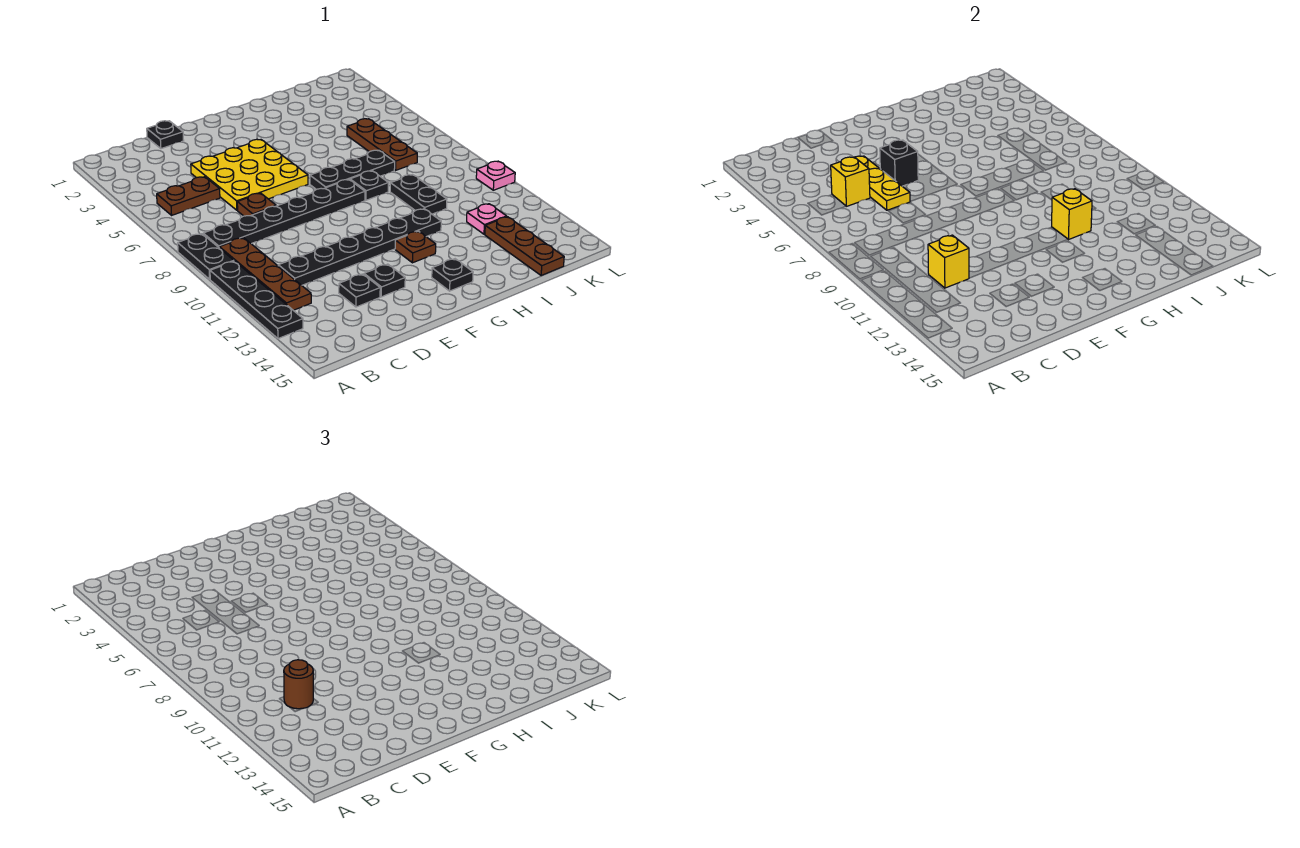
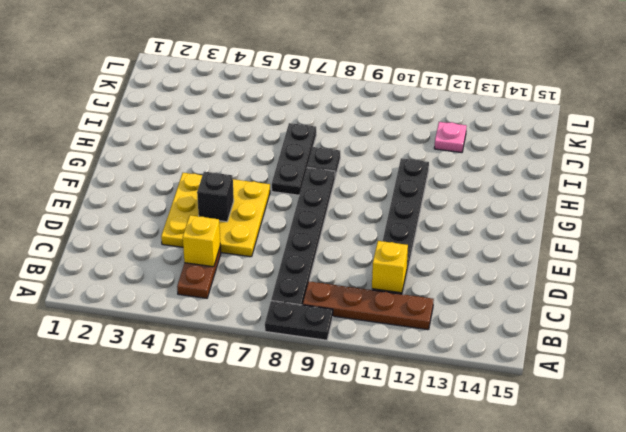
none -> black plate A10:A13 level 1
none -> black plate D1 level 1
none -> brown plate D7 level 1

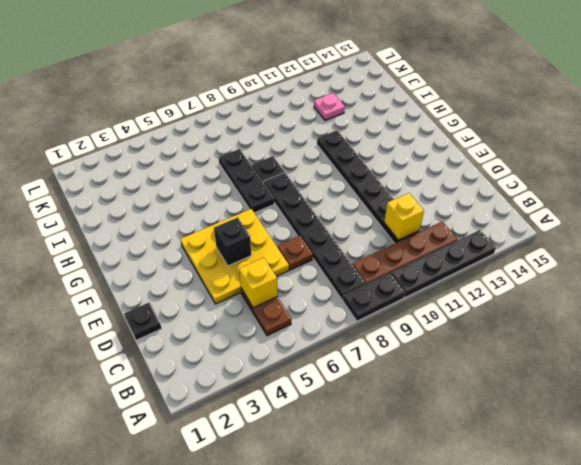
none -> black plate D13 level 1
none -> black plate E13 level 1
none -> brown plate G12 level 1

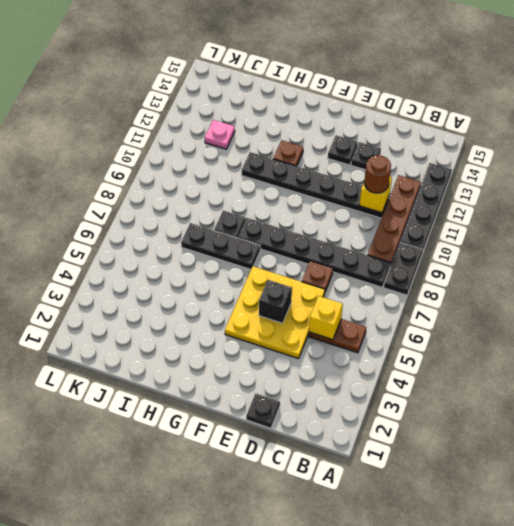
none -> black plate G14 level 1
none -> black plate I9:I10 level 1
none -> brown plate J5:J7 level 1

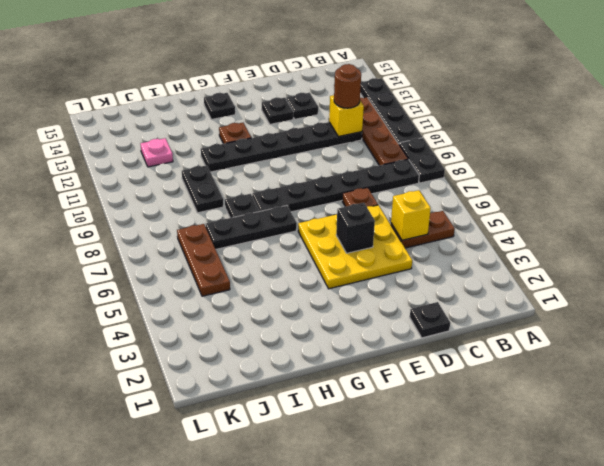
none -> brown plate J13:J15 level 1
none -> pink plate L10 level 1
none -> yellow plate D4:D6 level 2

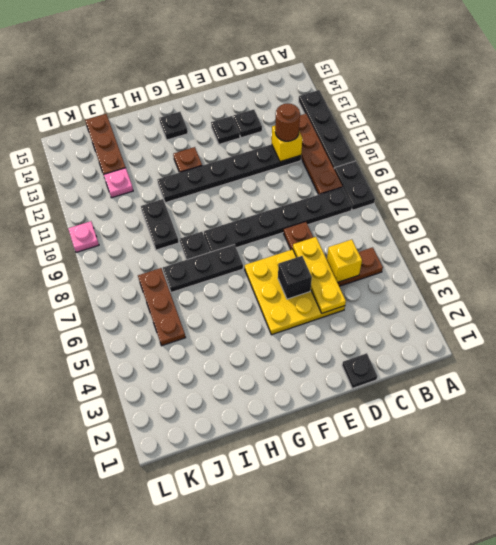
none -> yellow brick H11 level 2

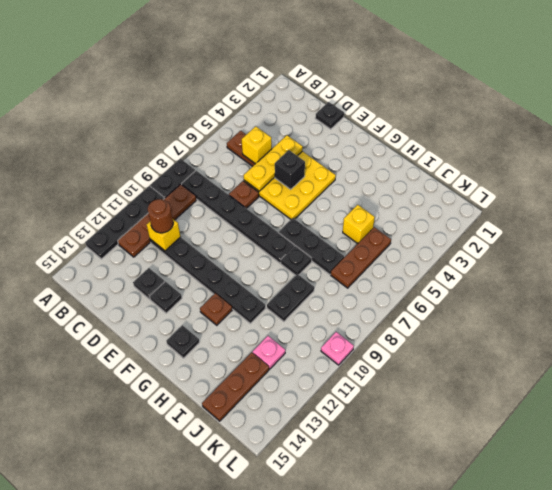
yellow brick I5 level 1 -> yellow brick H11 level 2

